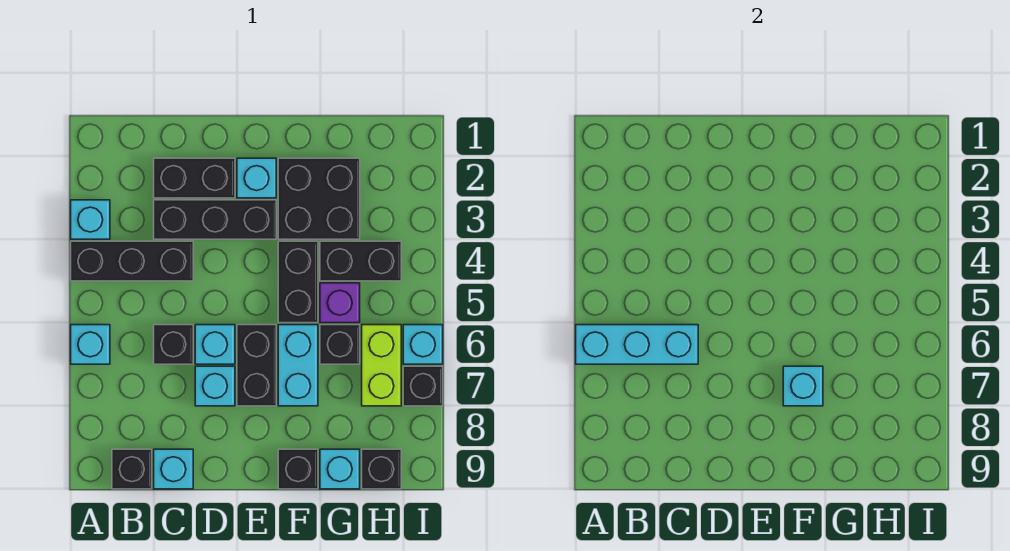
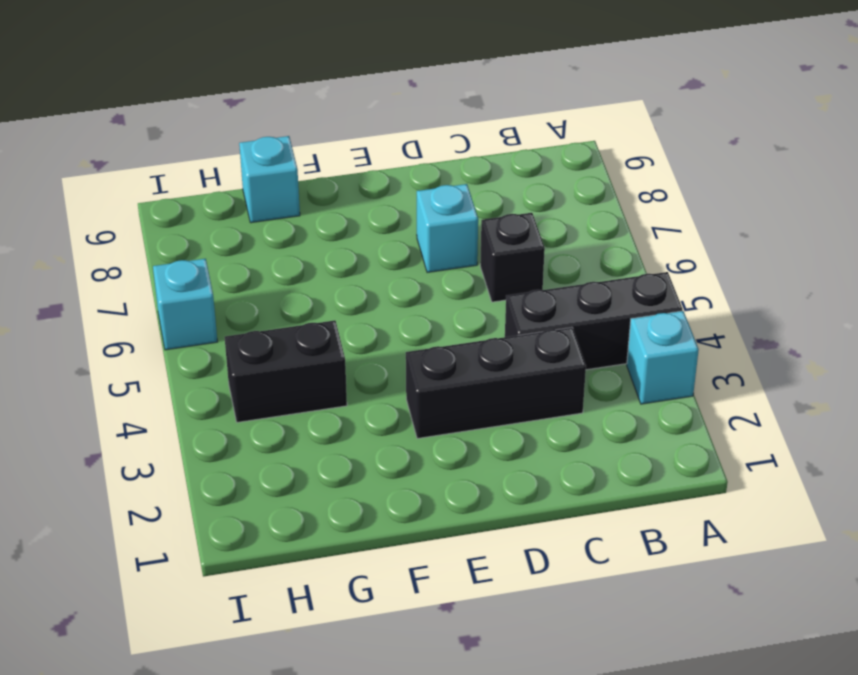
none -> cyan brick A6 level 1
none -> black brick B9 level 1
none -> black brick C2:D2 level 1

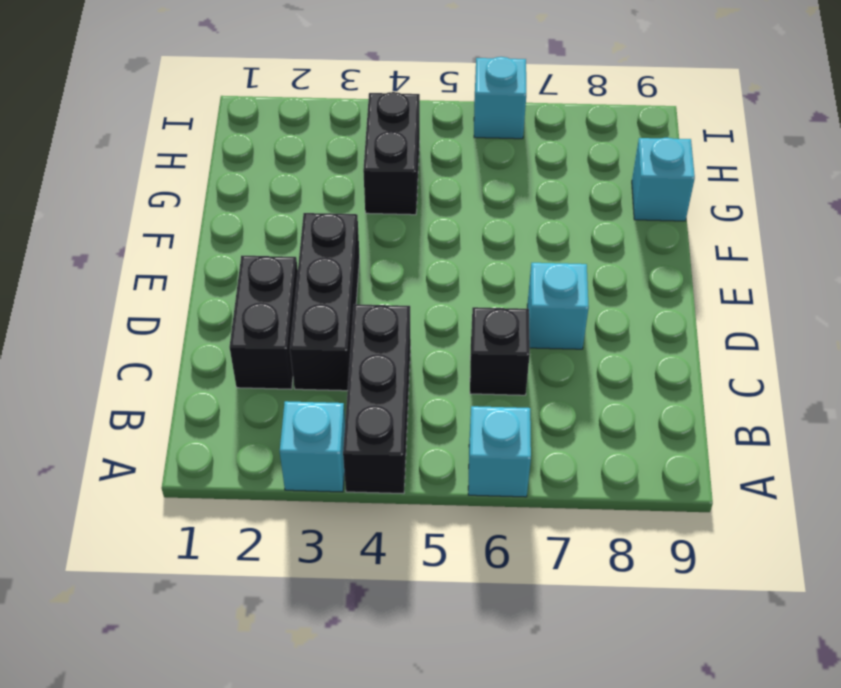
none -> black brick B9 level 1
none -> cyan brick C9 level 1
none -> cyan brick D6 level 1

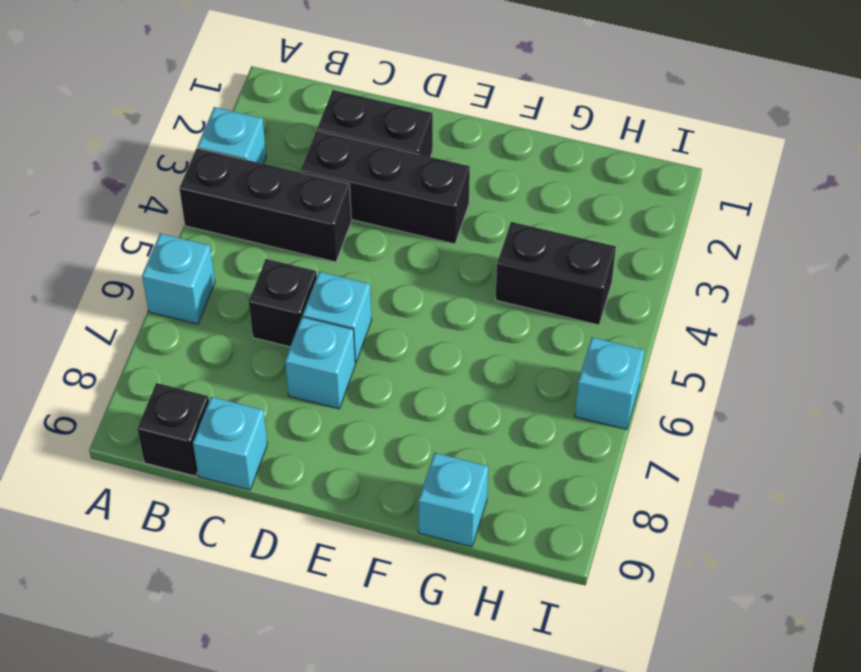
none -> cyan brick E2 level 1
none -> black brick E6:E7 level 1
none -> black brick F2:G3 level 1

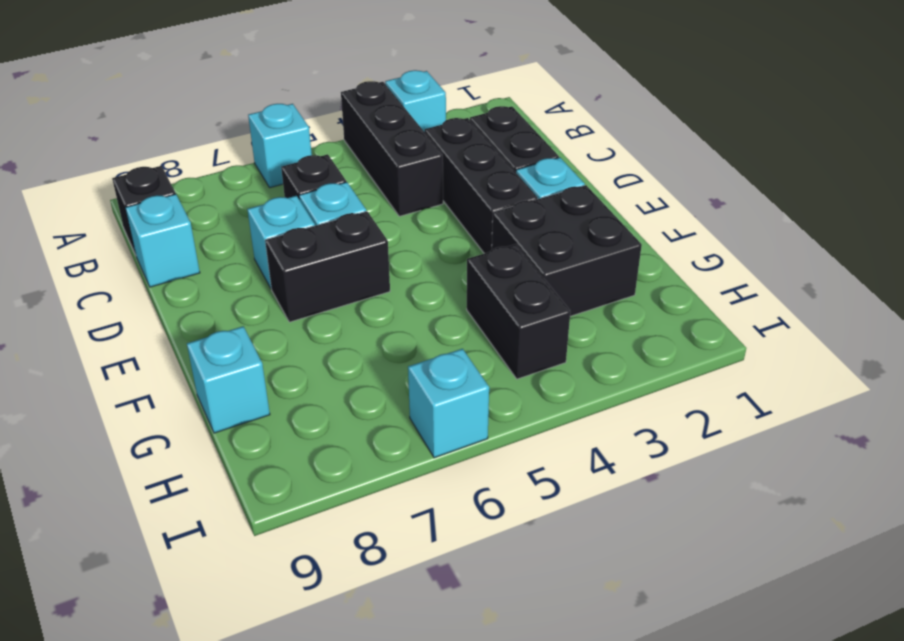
none -> black brick F4:F5 level 1
none -> cyan brick F6:F7 level 1
none -> black brick F9 level 1

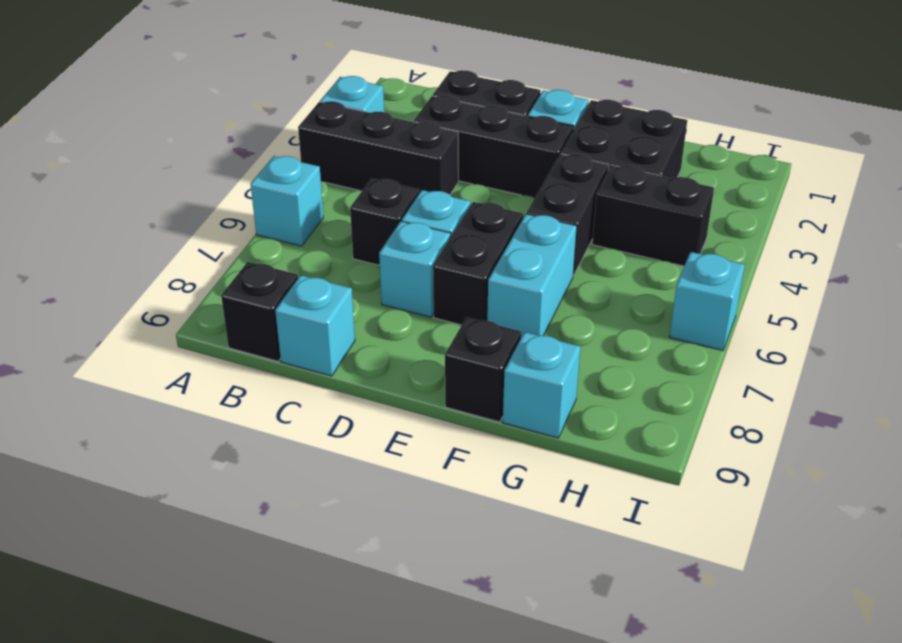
none -> purple brick G5 level 1
none -> black brick G6 level 1
none -> lime brick H6:H7 level 1

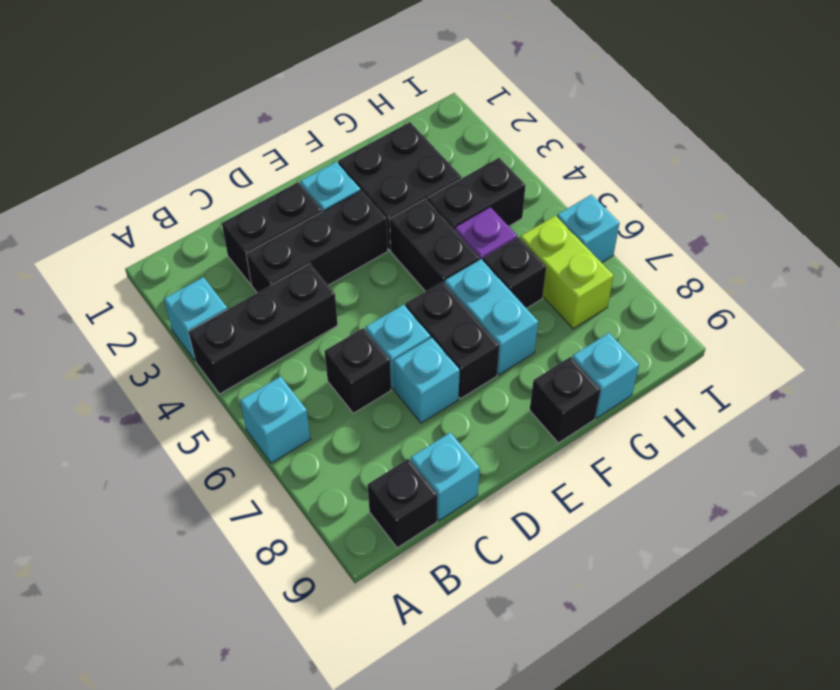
none -> black brick H9 level 1
none -> black brick I7 level 1
none -> cyan brick A6:C6 level 2

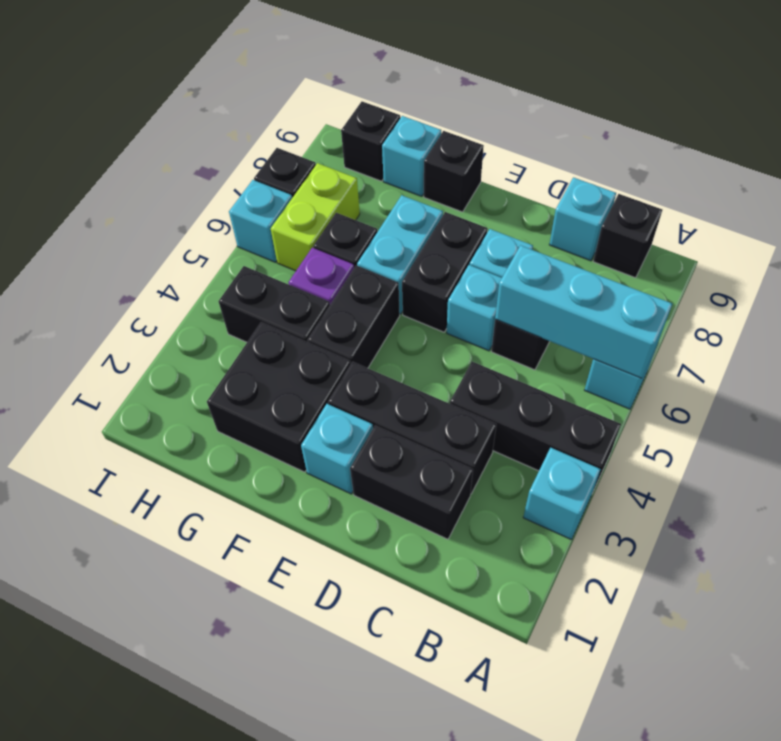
none -> cyan brick F7 level 2

